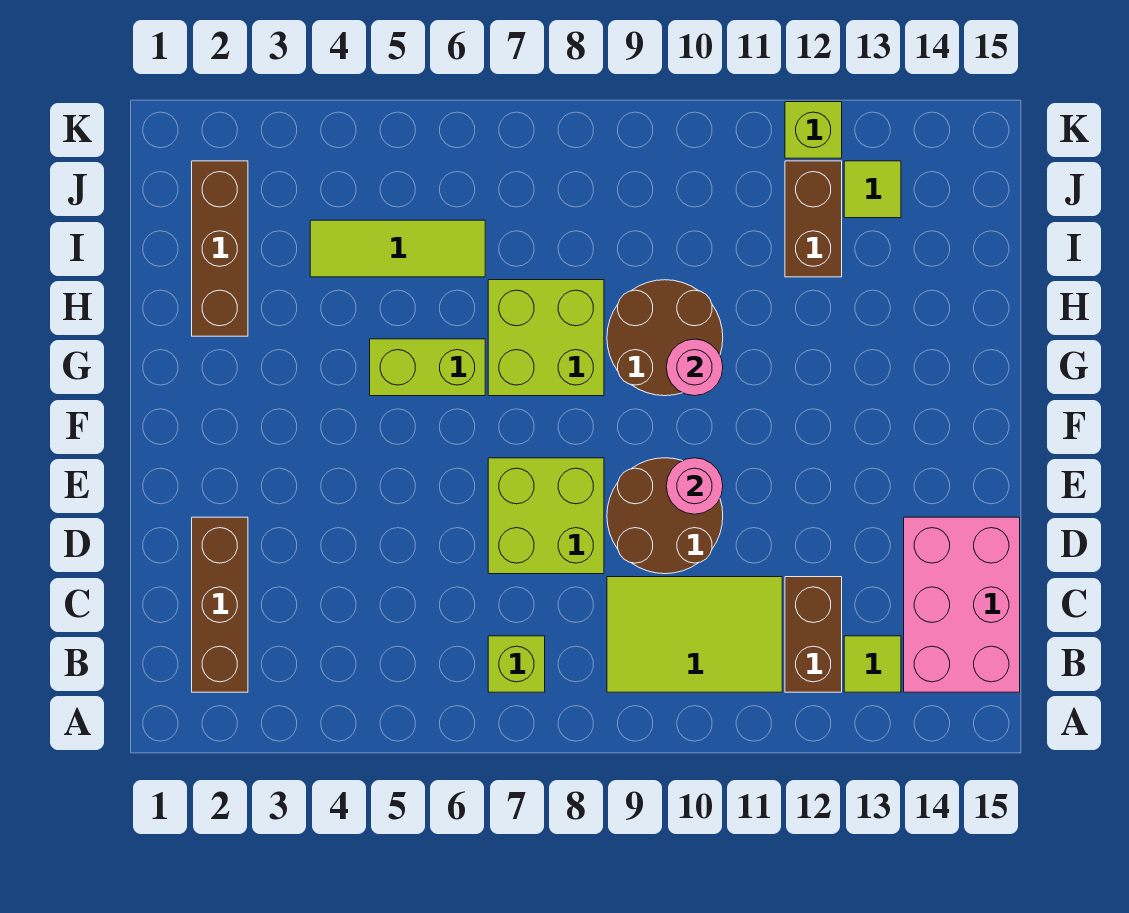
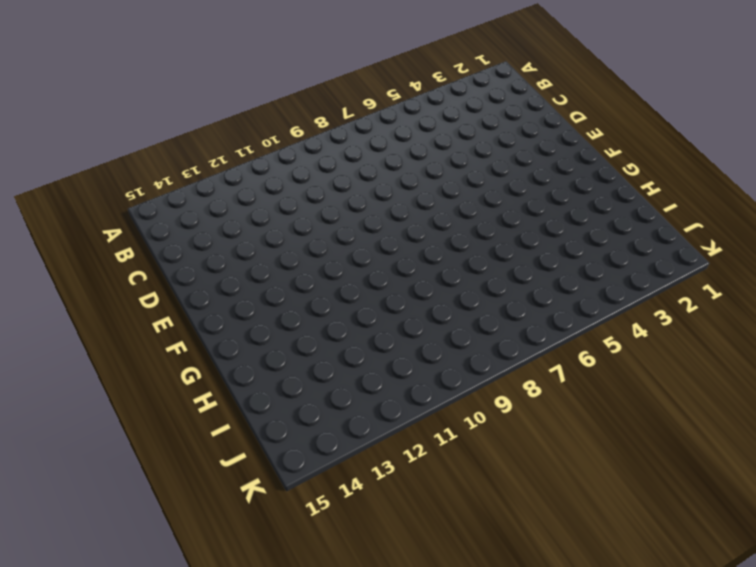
none -> brown brick B2:D2 level 1
none -> lime brick B7 level 1
none -> lime tile B9:C11 level 1

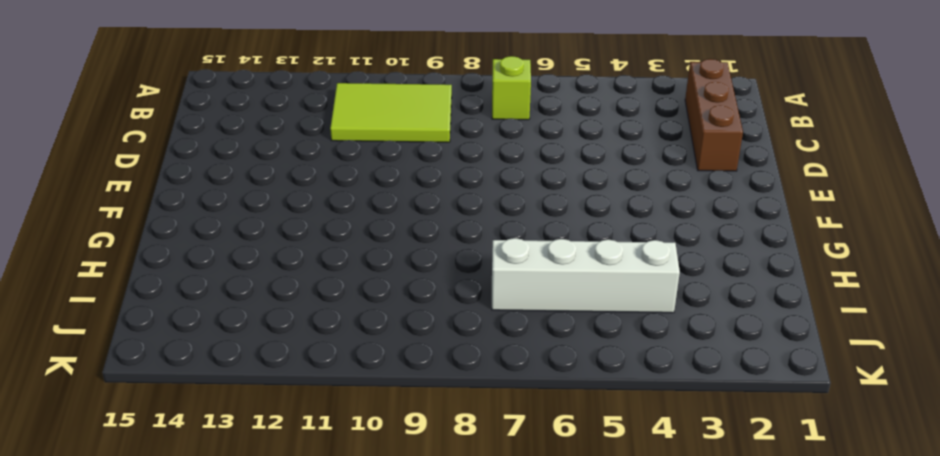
white brick I4:I7 level 1 -> lime tile I4:I6 level 1
none -> brown brick B12:C12 level 1
none -> lime tile B13 level 1
none -> pink brick B14:D15 level 1

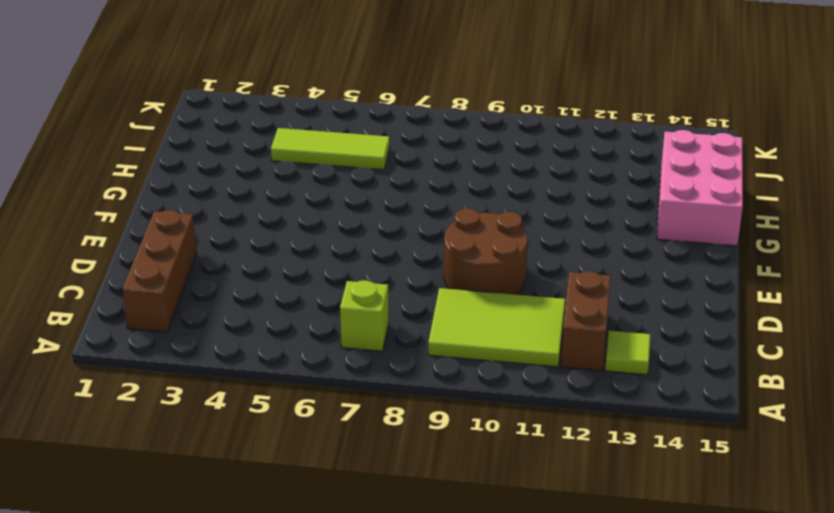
pink brick G14:I15 level 1 -> pink brick B14:D15 level 1
none -> lime brick D7:E8 level 1
none -> lime brick G5:G6 level 1
none -> lime brick G7:H8 level 1

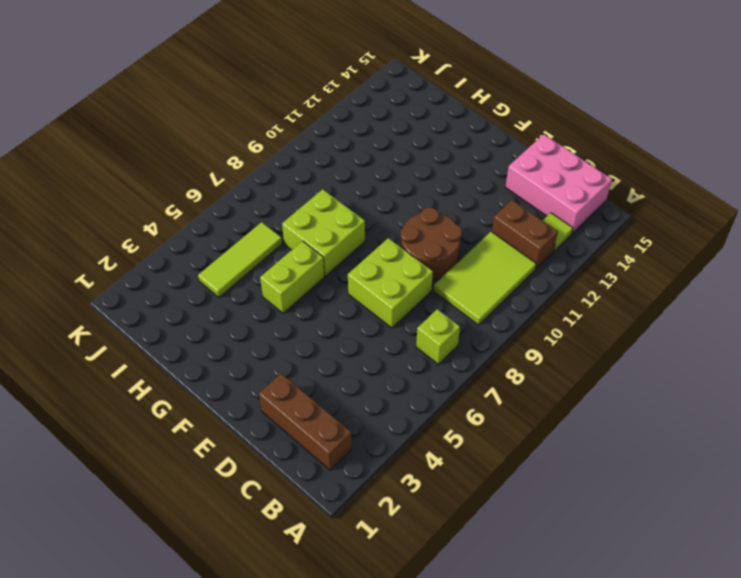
none -> brown round brick G9:H10 level 1
none -> brown brick H2:J2 level 1
none -> brown brick I12:J12 level 1

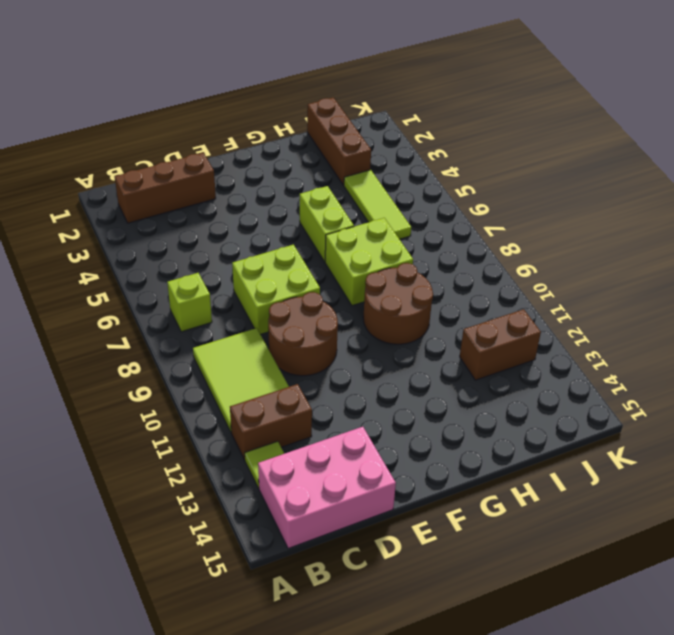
brown brick I1:I3 level 1 -> brown brick H2:J2 level 1
none -> lime tile J13 level 1
none -> lime brick K12 level 1
none -> pink round brick E10 level 2

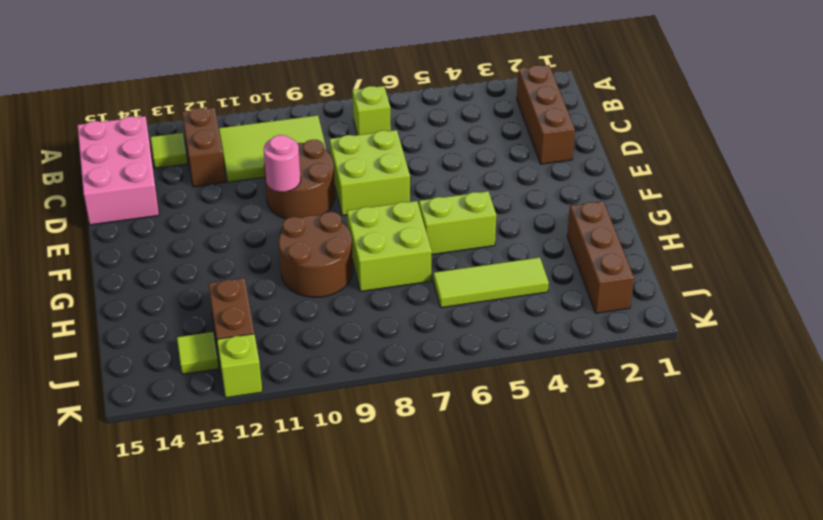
none -> pink round brick G10 level 2

